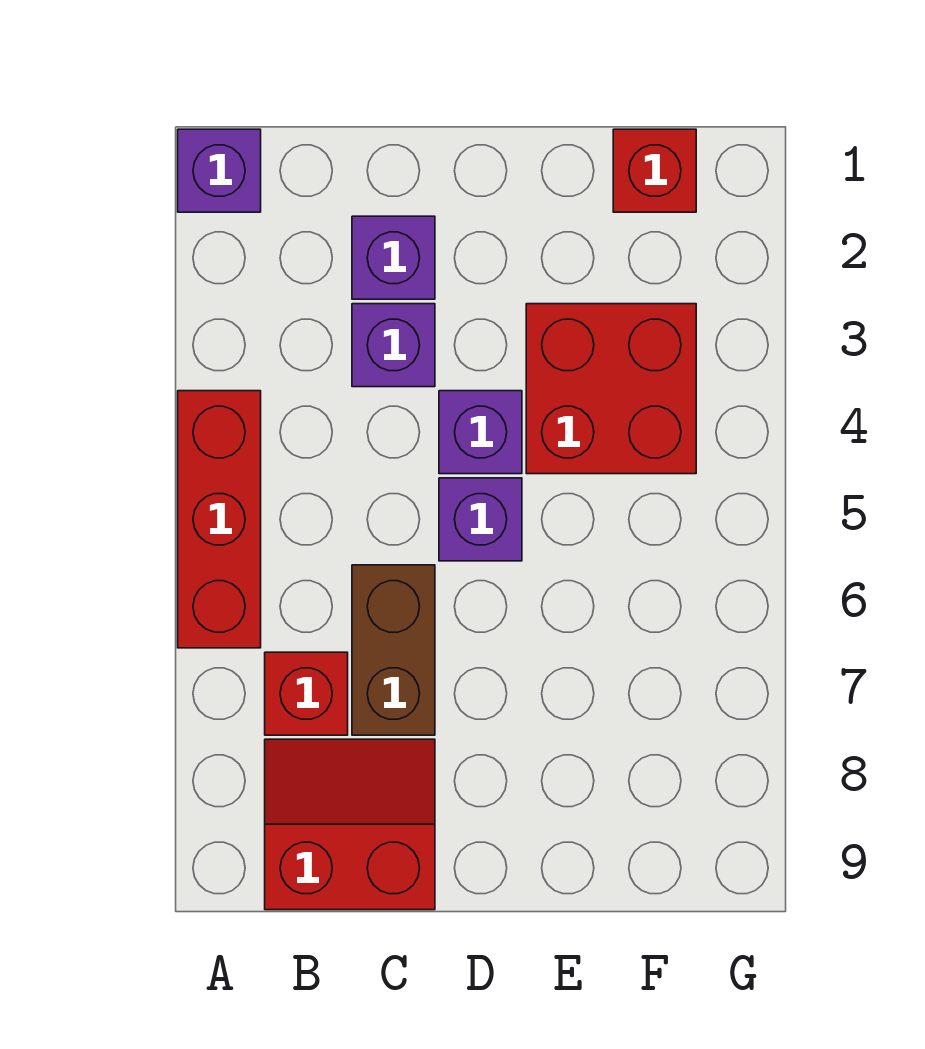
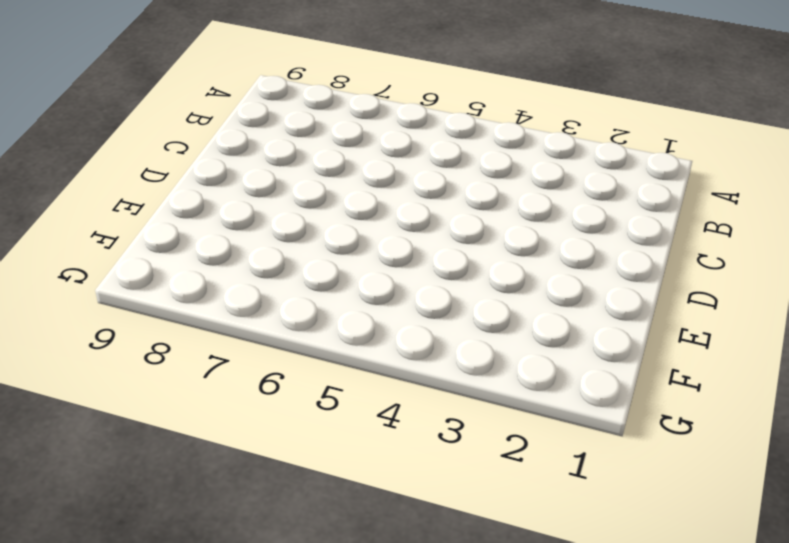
none -> purple brick A1 level 1
none -> red brick A4:A6 level 1

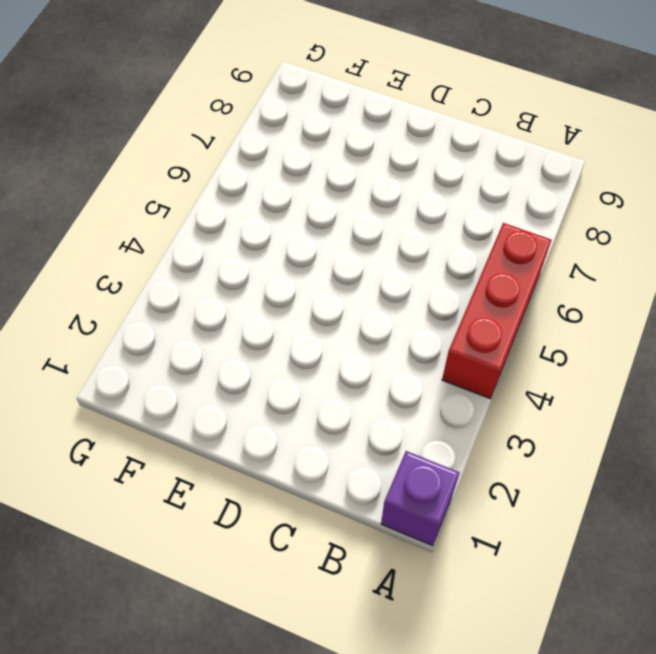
none -> red brick B7 level 1
none -> red slope B8:C9 level 1 top 9

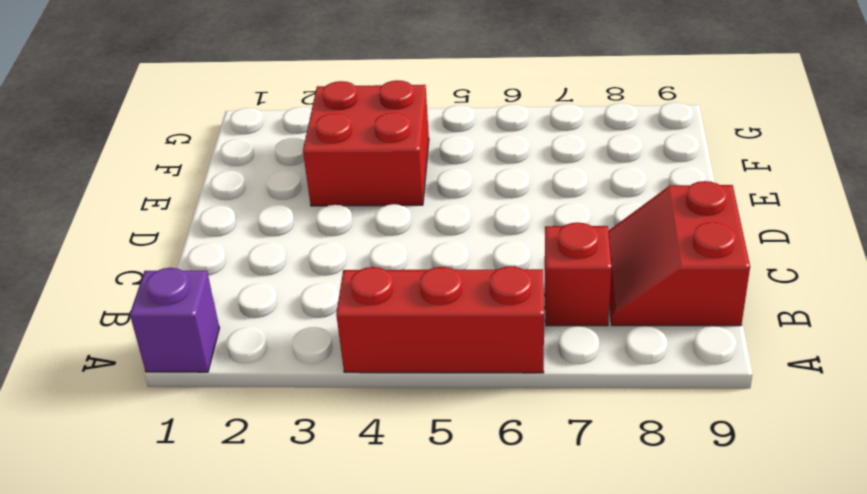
none -> purple brick C2 level 1
none -> purple brick C3 level 1

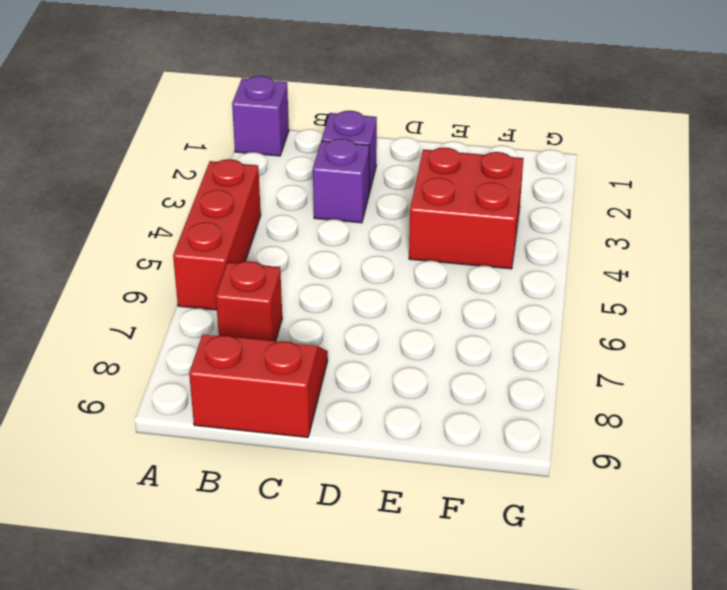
none -> brown brick C6:C7 level 1
none -> purple brick D4 level 1

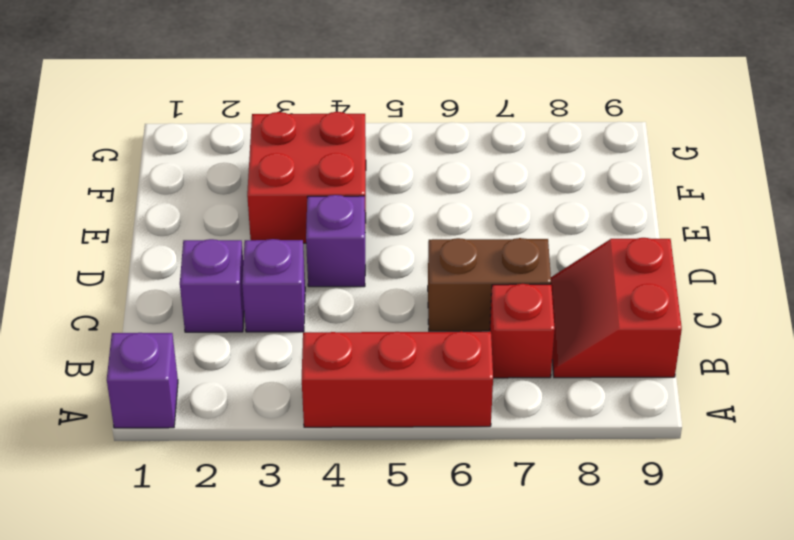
none -> purple brick D5 level 1
none -> red brick F1 level 1

